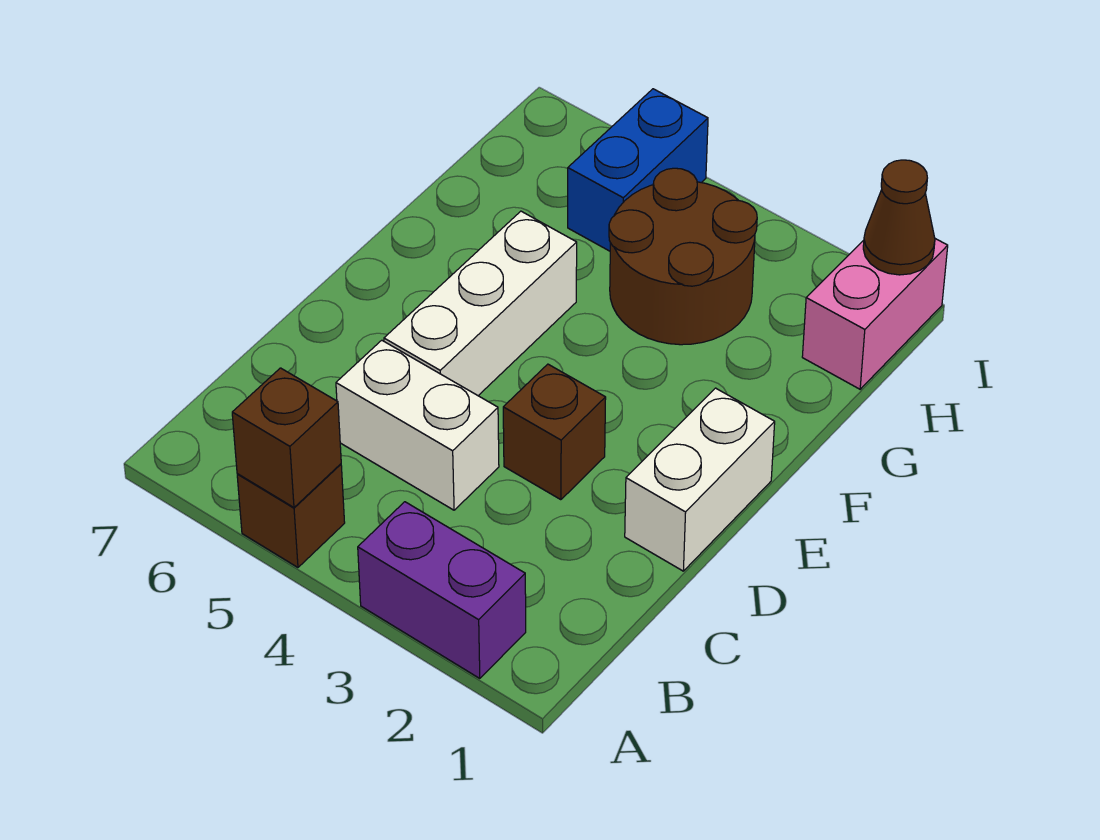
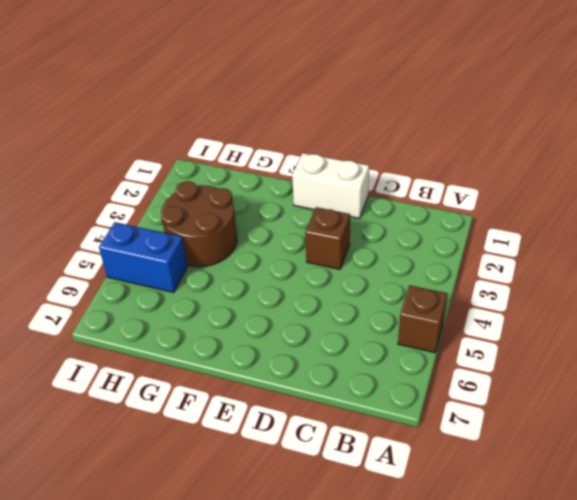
none -> purple brick A2:A3 level 1
none -> white brick C4:C5 level 1

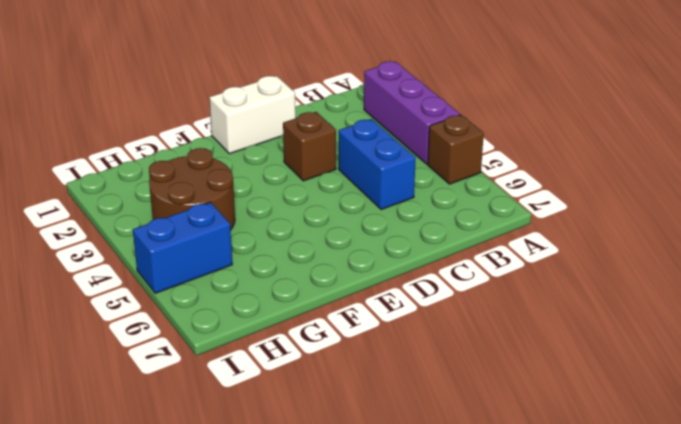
purple brick A2:A4 level 1 -> purple brick A2:A3 level 1
blue brick C4:C5 level 1 -> white brick C4:C5 level 1
none -> white brick D5:F5 level 1
none -> pink brick H1:I1 level 1

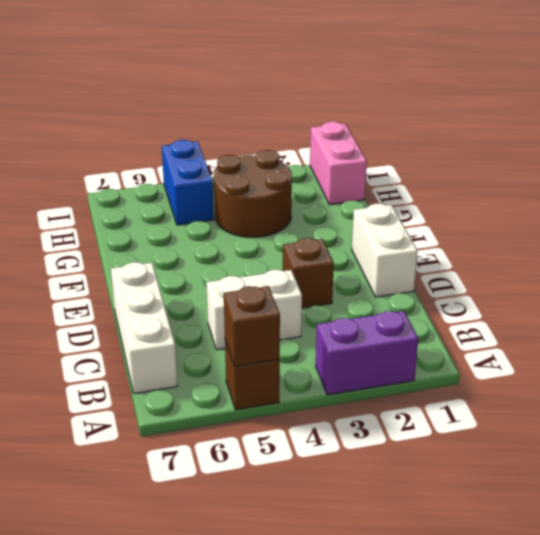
white brick B7:D7 level 1 -> white brick D5:F5 level 1
none -> brown cone I1 level 2

